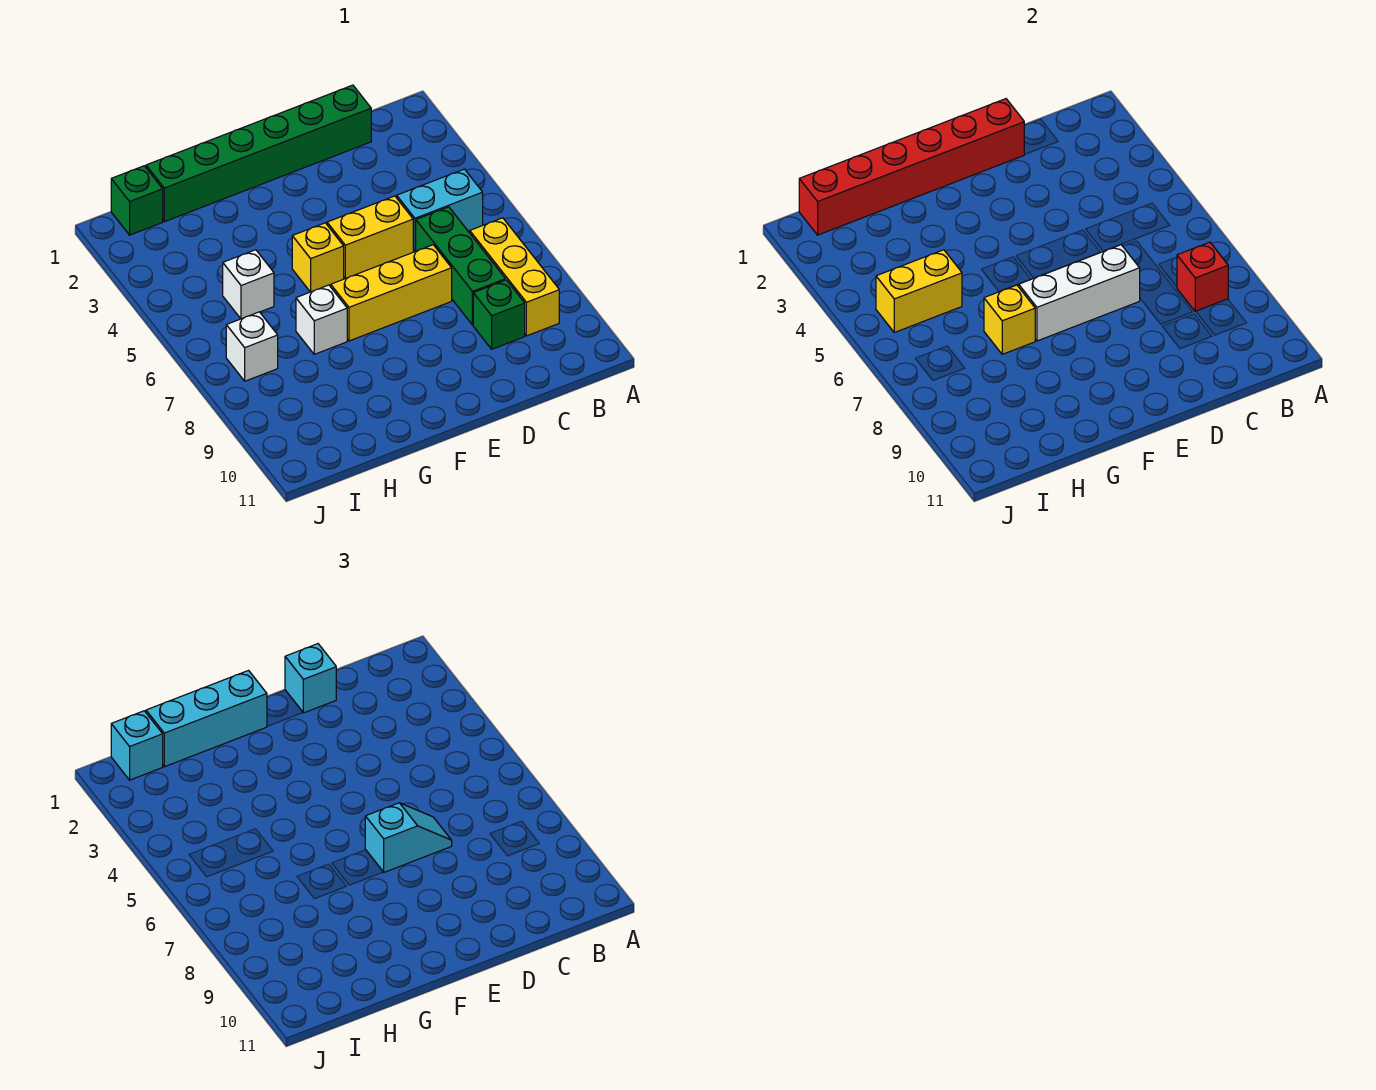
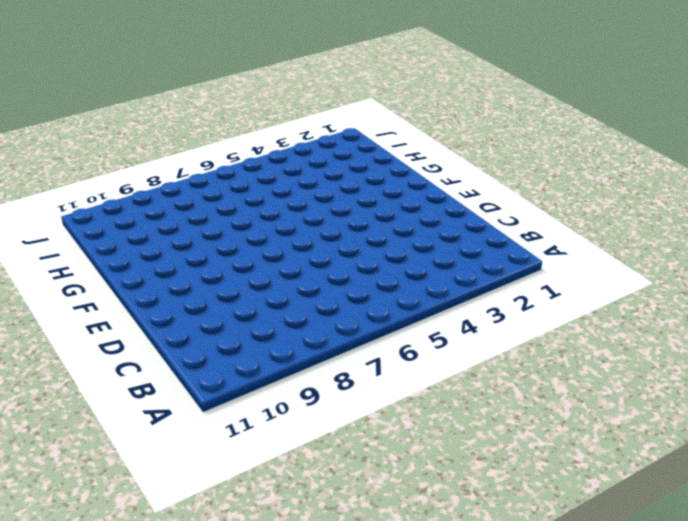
none -> cyan brick B5:C5 level 1
none -> yellow brick B7:B9 level 1
none -> green brick C1:H1 level 1

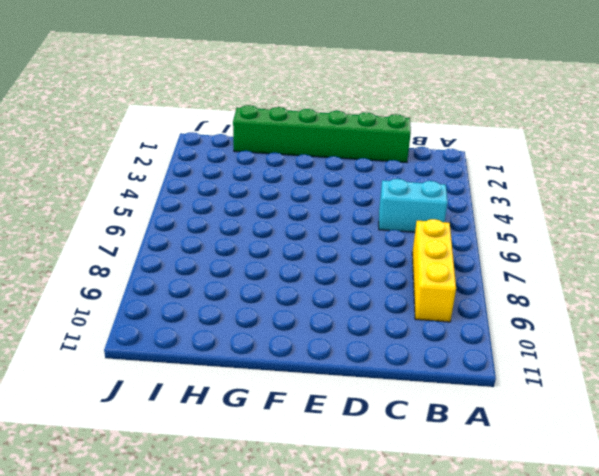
none -> green brick C6:C8 level 1
none -> green brick C9 level 1
none -> yellow brick D5:E5 level 1

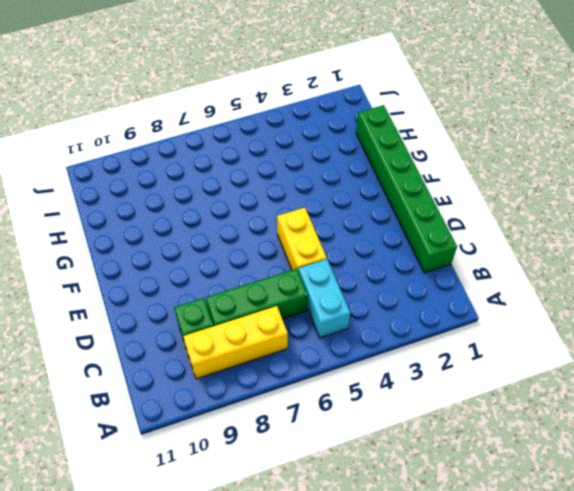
none -> yellow brick D7:F7 level 1
none -> yellow brick F5 level 1
none -> white brick G7 level 1

